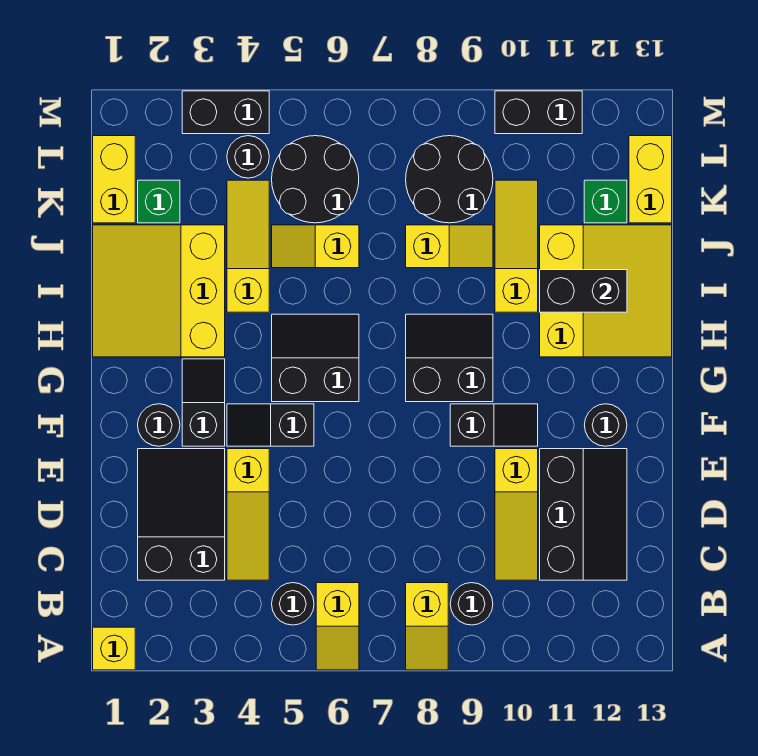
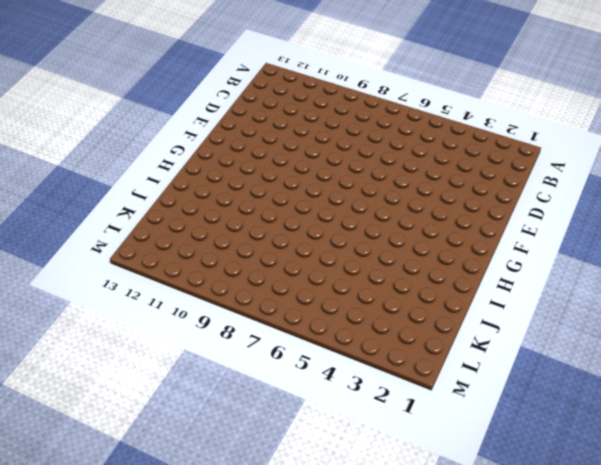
none -> yellow brick A1 level 1
none -> yellow slope A6:B6 level 1 top B
none -> yellow slope A8:B8 level 1 top B
none -> black round brick B5 level 1

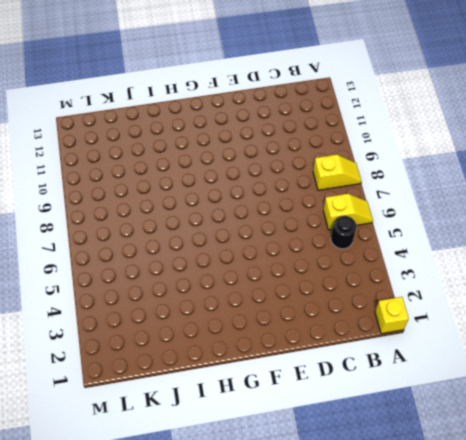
none -> black round brick B9 level 1
none -> black slope C2:E3 level 1 top C
none -> yellow slope C4:E4 level 1 top E
none -> yellow slope C10:E10 level 1 top E

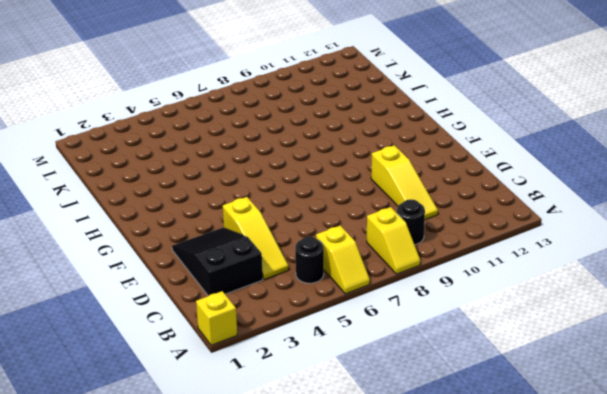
none -> black slope C11:E12 level 1 top 11
none -> black round brick F2 level 1
none -> black slope F3:G3 level 1 top F
none -> black slope F4:F5 level 1 top 5

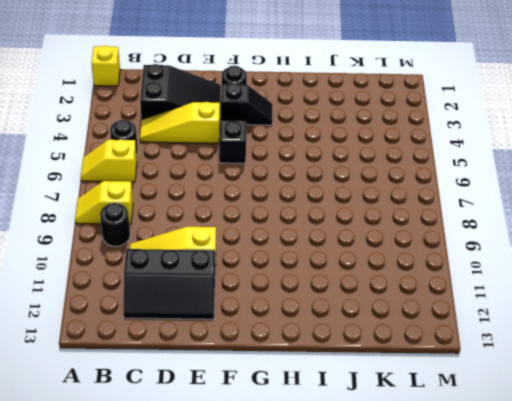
none -> black slope F9:F10 level 1 top 9
none -> black round brick F12 level 1
none -> black slope G5:H6 level 1 top G
none -> black slope G8:H9 level 1 top G

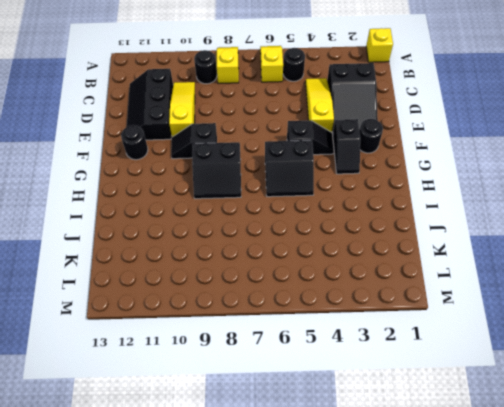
none -> yellow slope H1:J3 level 1 top 3
none -> yellow slope H11:J13 level 1 top 11
none -> yellow slope I4:K4 level 1 top I
none -> yellow slope I10:K10 level 1 top I

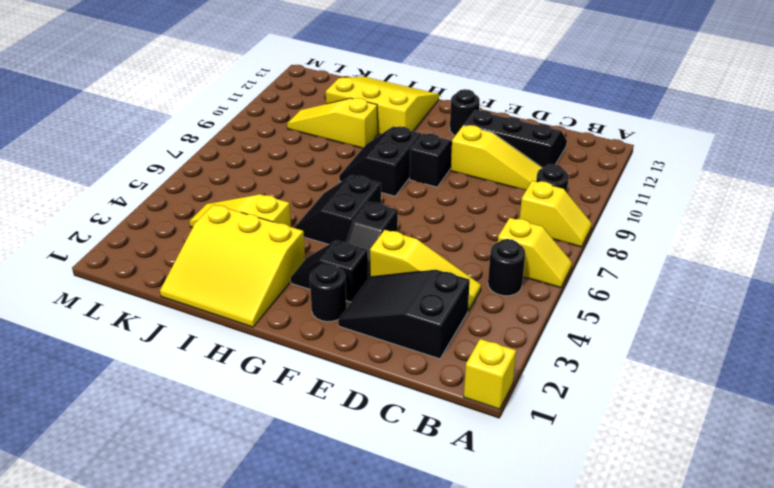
none -> yellow slope J5:J6 level 1 top 6
none -> yellow slope J8:J9 level 1 top 8
none -> yellow brick K1:L1 level 1
none -> green brick K2 level 1

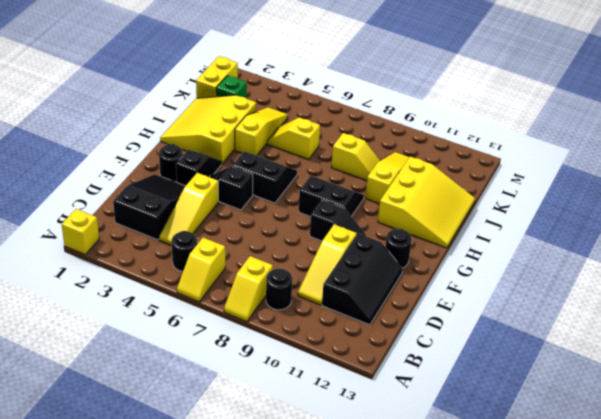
none -> black round brick K5:L6 level 1
none -> black round brick K8:L9 level 1
none -> green brick K12 level 1
none -> yellow brick K13:L13 level 1

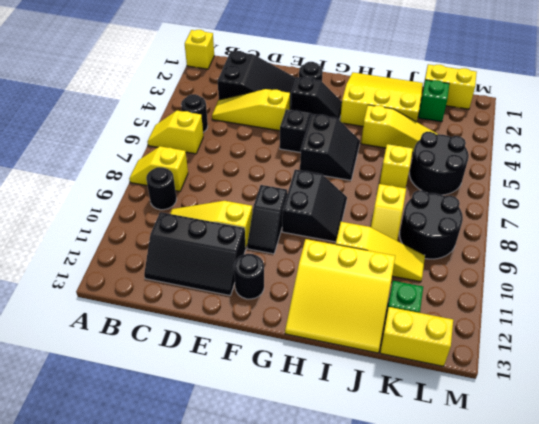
none -> black round brick L4 level 1
none -> black brick M3:M4 level 1
none -> black brick M10:M11 level 1
none -> black brick I11:I12 level 2

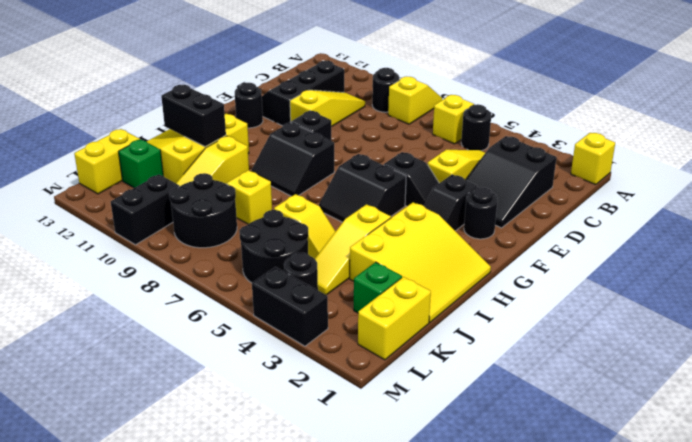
black brick L10:M10 level 1 -> black brick M10:M11 level 1

